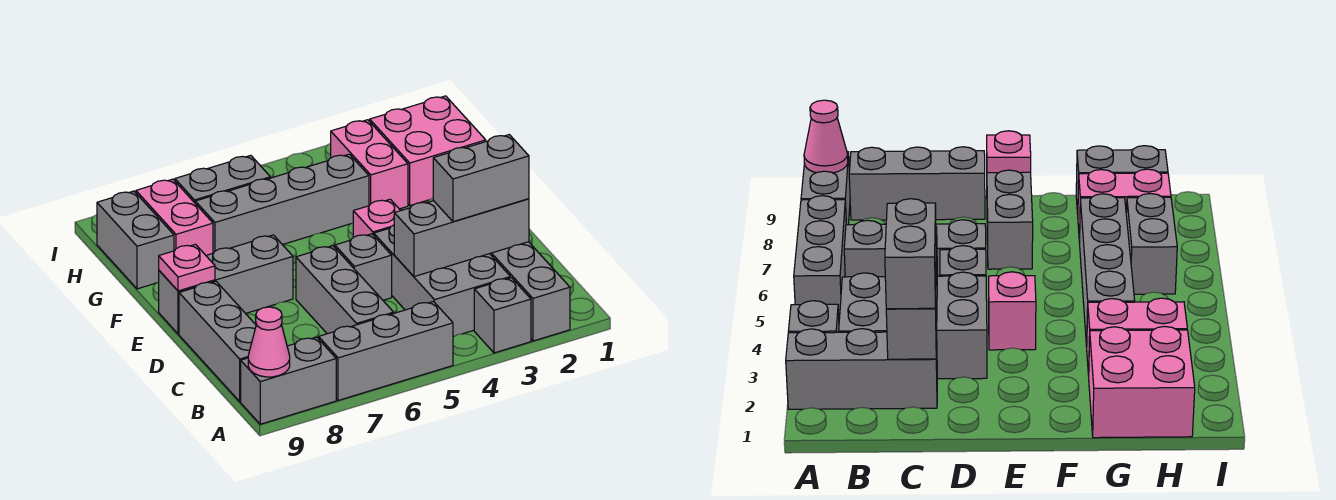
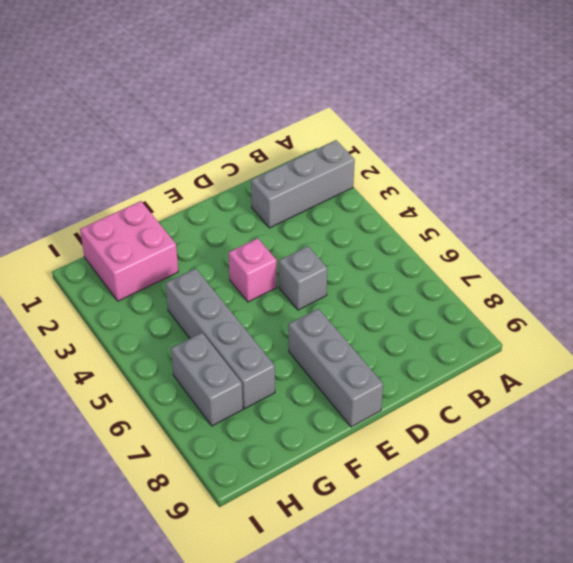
none -> grey brick A3 level 1
none -> grey brick A5:A7 level 1
none -> grey brick A8:A9 level 1

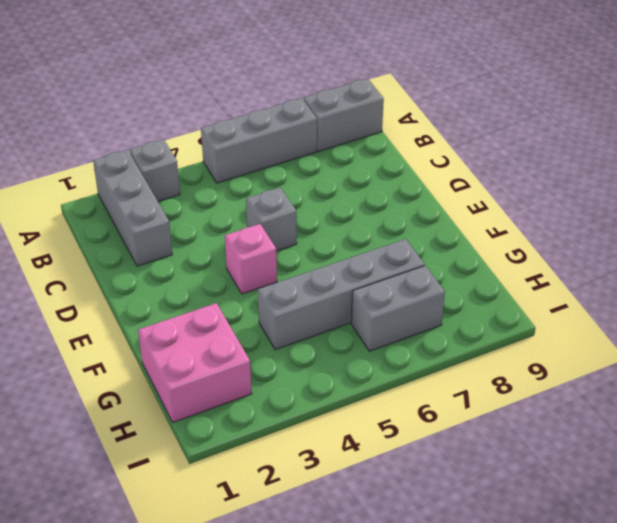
none -> grey brick B3:D4 level 1
none -> grey brick B6:D6 level 1
none -> grey brick B9:D9 level 1

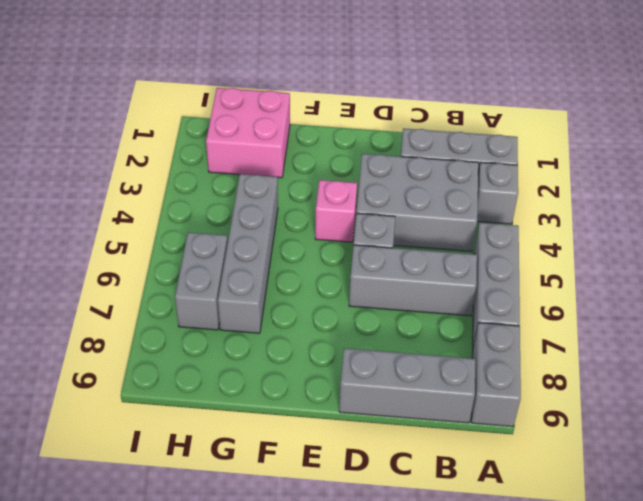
none -> grey brick E7:E9 level 1
none -> pink brick G3:H3 level 1
none -> pink brick G8:H8 level 1

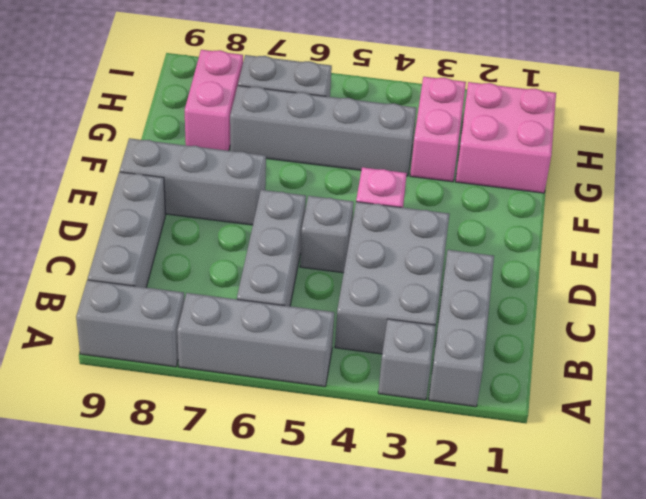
none -> grey brick G9:H9 level 1
none -> pink cone A9 level 2
none -> grey brick C2:C4 level 2

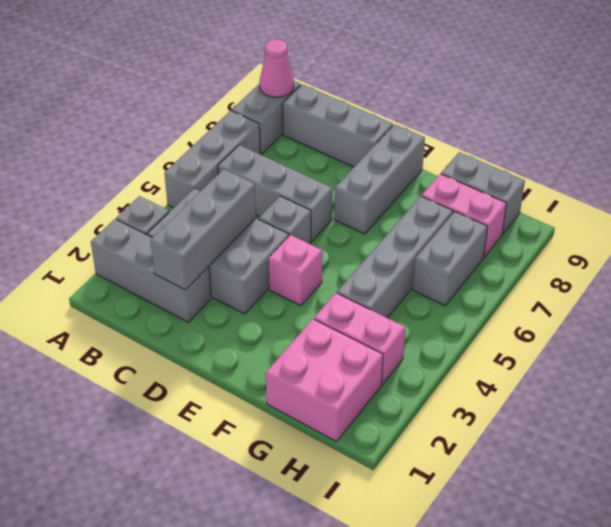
none -> pink plate E9 level 2
none -> grey brick C2:C3 level 3

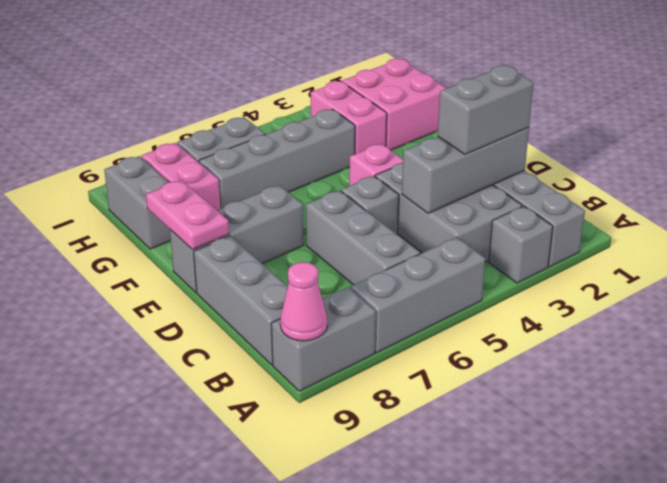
pink plate E9:F9 level 2 -> pink plate E9 level 2

